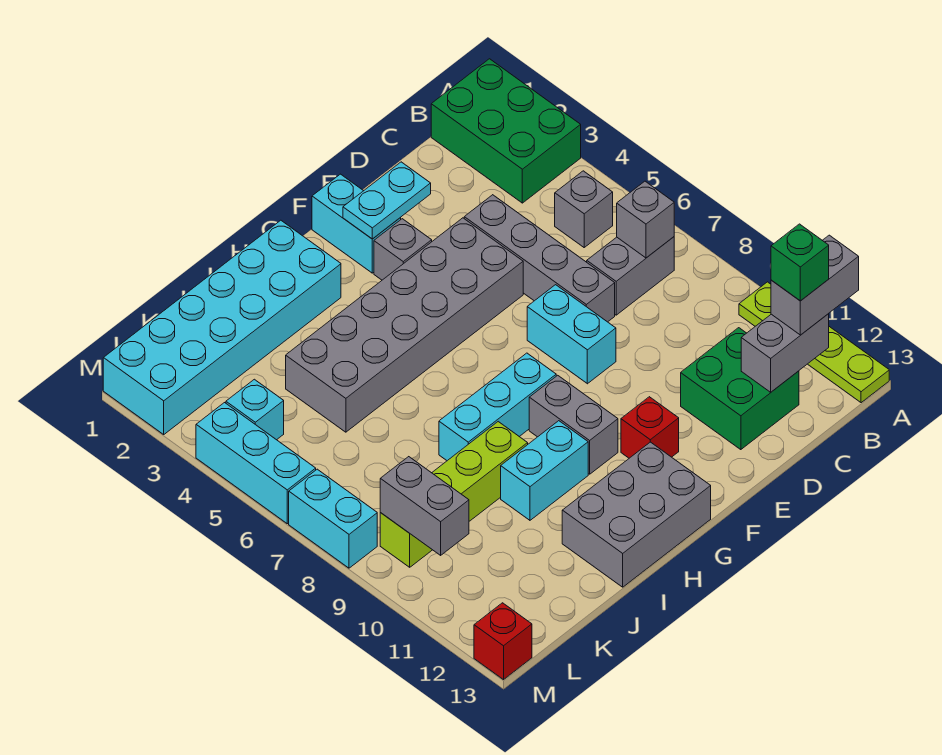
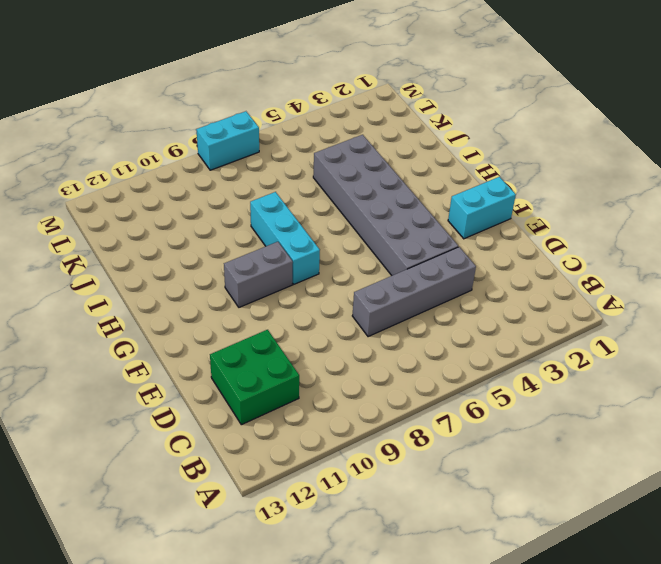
none -> green brick A1:B3 level 1
none -> lime plate A10:A13 level 1
none -> grey brick B5 level 1

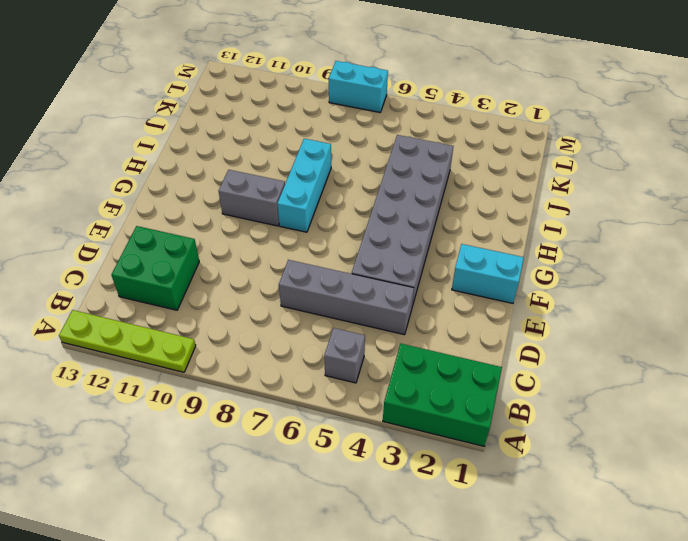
none -> grey brick B7:C7 level 1
none -> cyan brick E7:E8 level 1
none -> grey brick F3 level 1

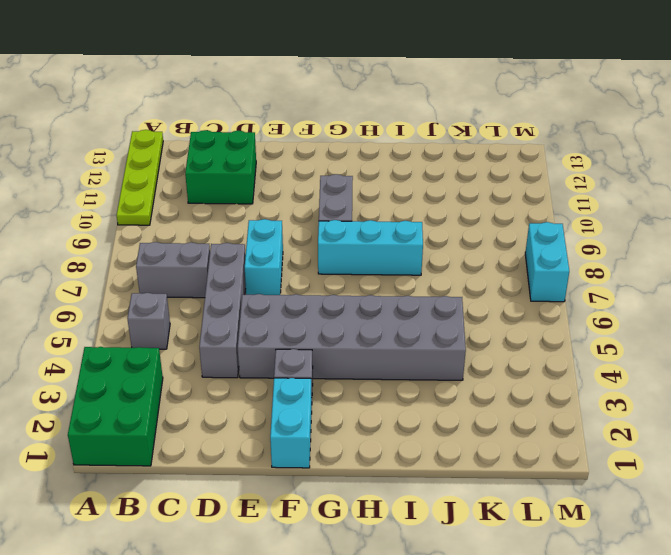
none -> red brick F11 level 1
none -> grey brick G12:I13 level 1
none -> cyan brick H1:M2 level 1

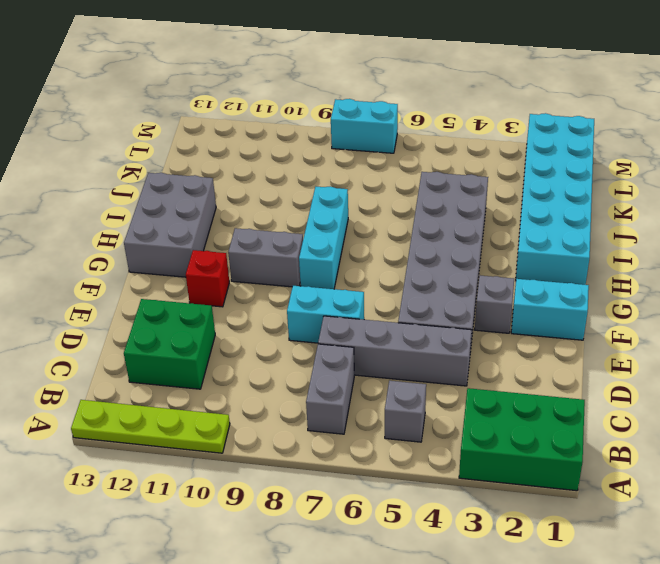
none -> cyan brick H10:I10 level 1
none -> lime brick I9:L9 level 1
none -> cyan brick L4 level 1

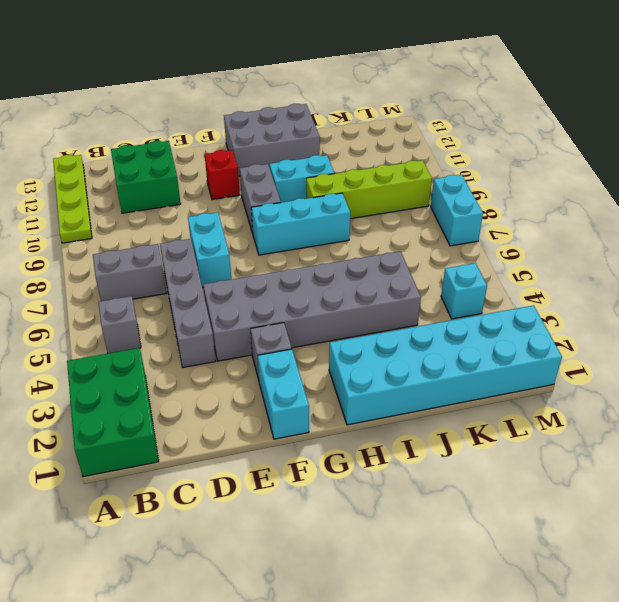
none -> cyan brick M4:M6 level 1
none -> red brick M13 level 1
none -> grey brick B7 level 2

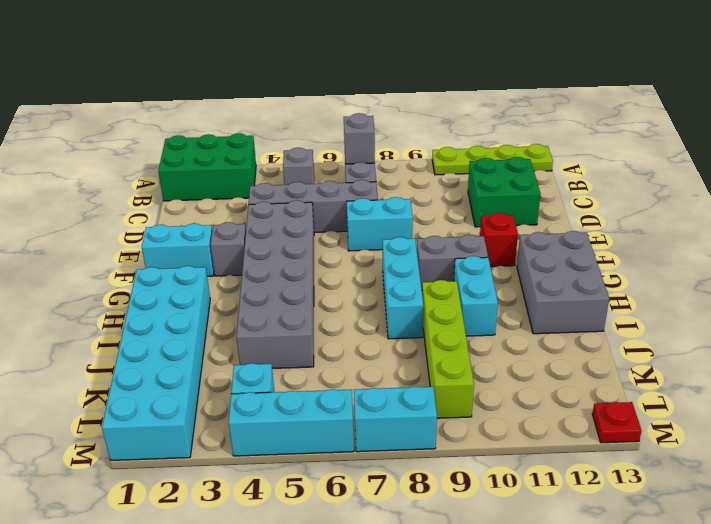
red plate M13 level 1 -> red brick M13 level 1
none -> grey brick B12:C12 level 2
none -> cyan plate E2:F2 level 2
none -> grey brick L9:L10 level 2

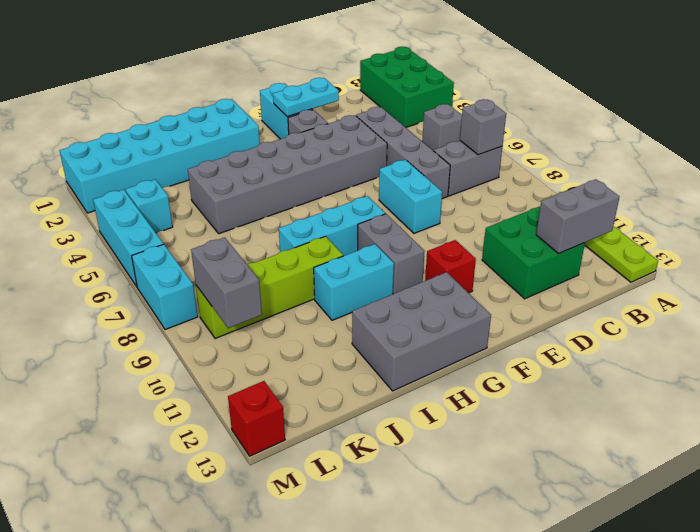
none -> grey brick A12:B12 level 3
none -> green brick B12 level 4

